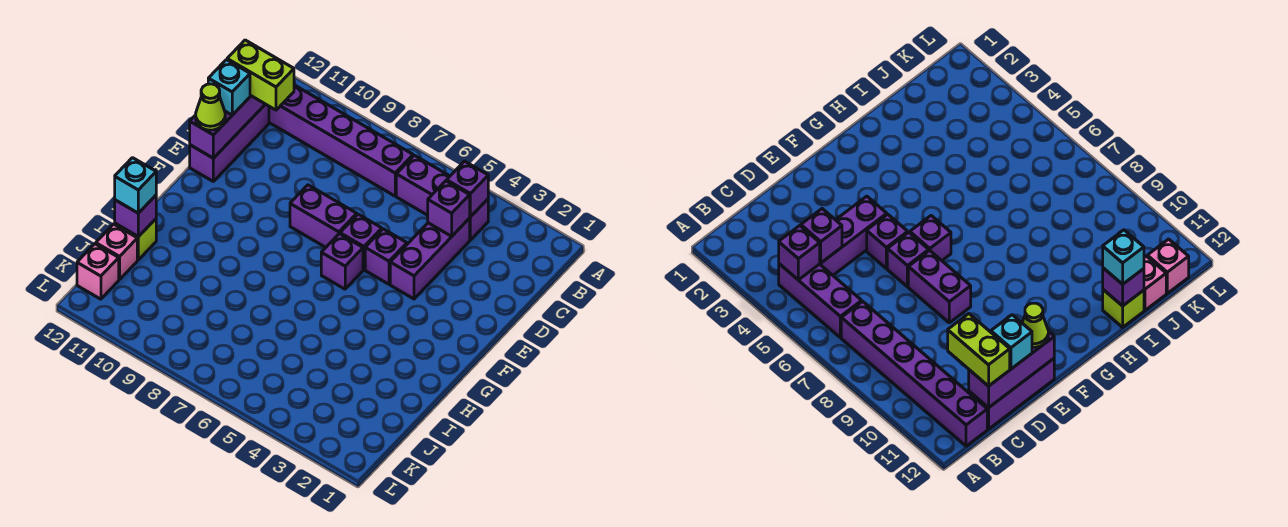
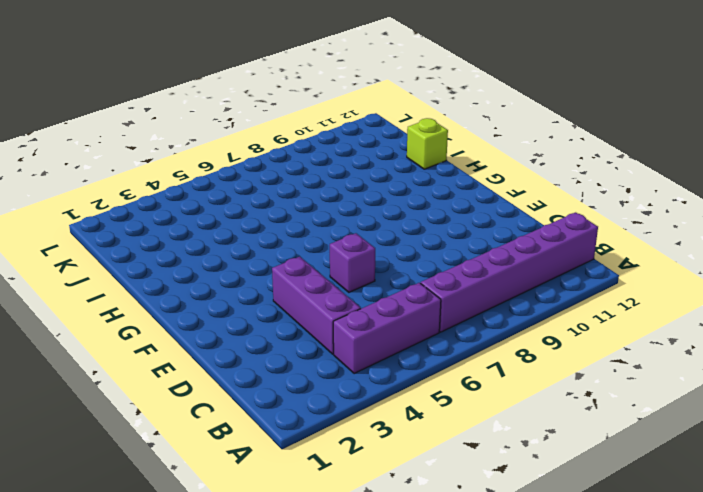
none -> purple brick C12:E12 level 1
none -> purple brick E5 level 1
none -> purple brick E7:E8 level 1

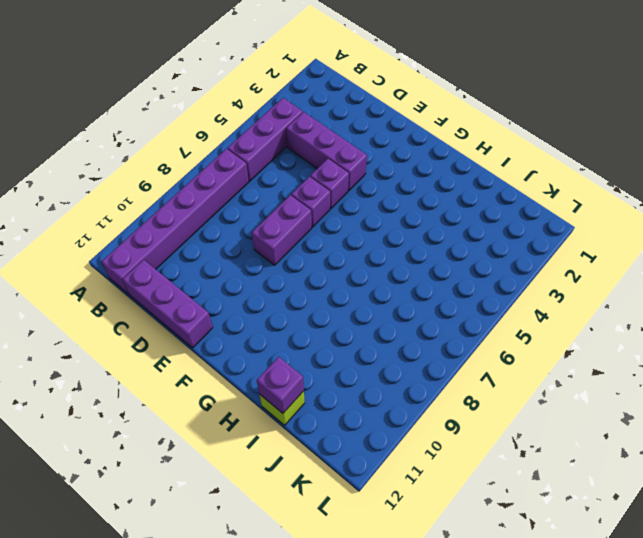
none -> purple brick F6 level 1
none -> pink brick J12 level 1
none -> pink brick K12 level 1

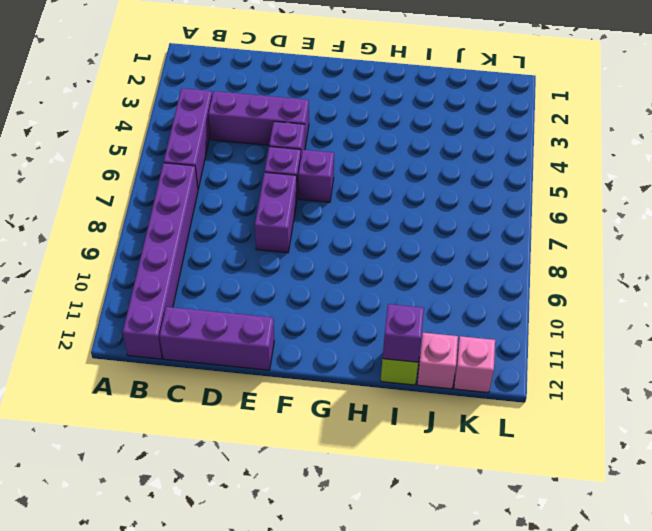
none -> purple brick B4 level 2
none -> purple brick C4 level 2
none -> purple brick C12:E12 level 2

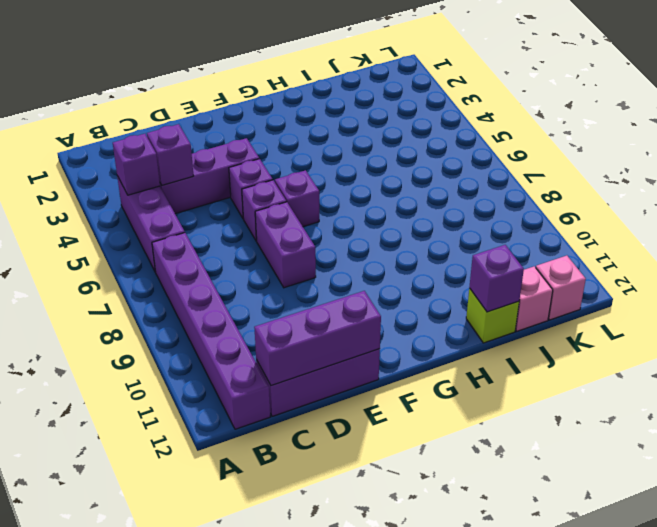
none -> lime brick C11:C12 level 3
none -> cyan brick D12 level 3
none -> lime cone E12 level 3

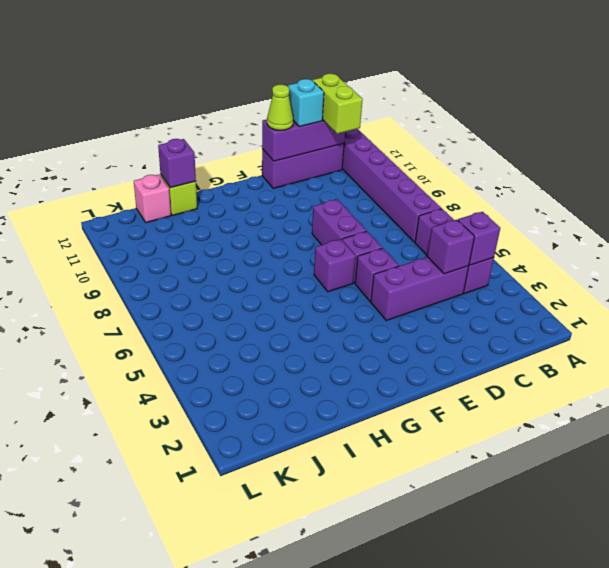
none -> pink brick K12 level 1
none -> cyan brick I12 level 3

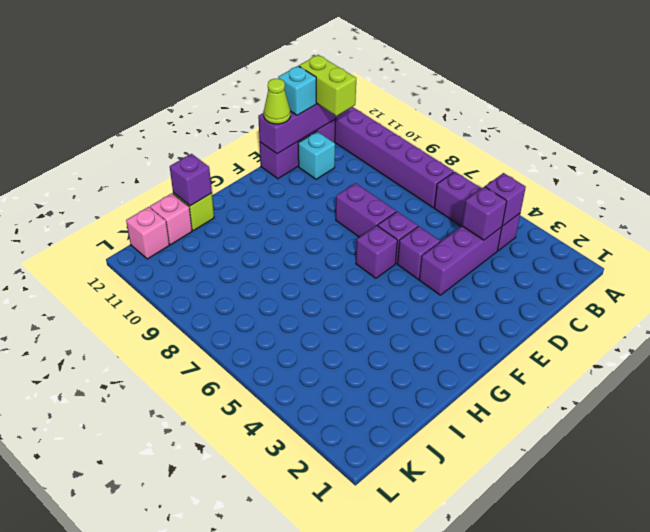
cyan brick D11 level 1 -> cyan brick I12 level 3

